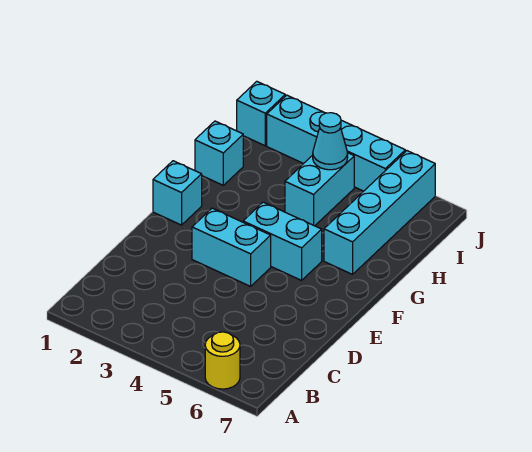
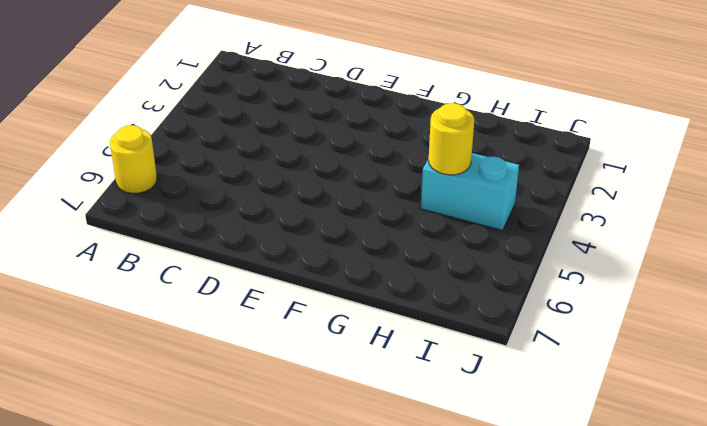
yellow round brick H4 level 2 -> none
none -> cyan brick E3:E4 level 1
none -> cyan brick F1 level 1

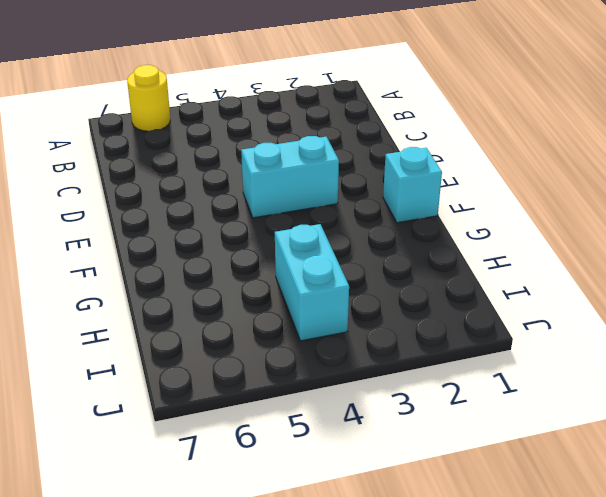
none -> cyan brick F4:F5 level 1
none -> cyan brick G6:J6 level 1

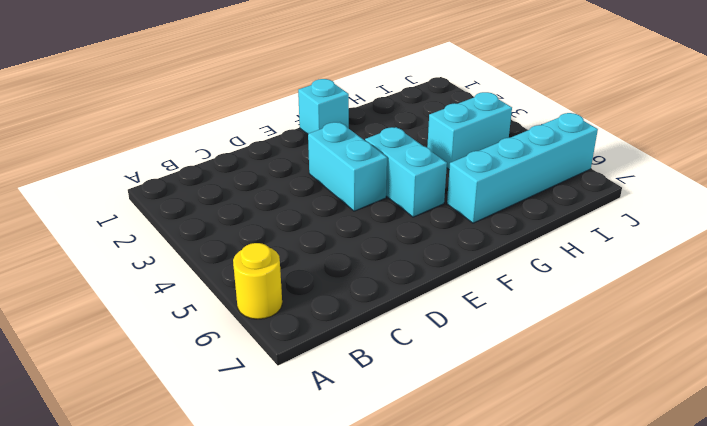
none -> cyan brick H1 level 1
none -> cyan brick J1 level 1

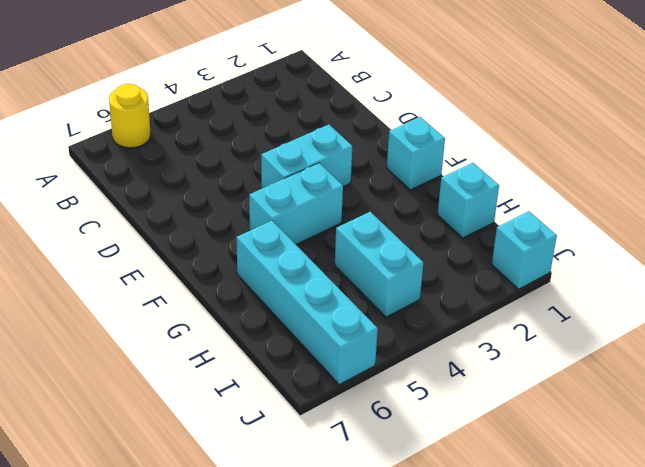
none -> cyan brick J2:J5 level 1
none -> cyan cone I4 level 2

